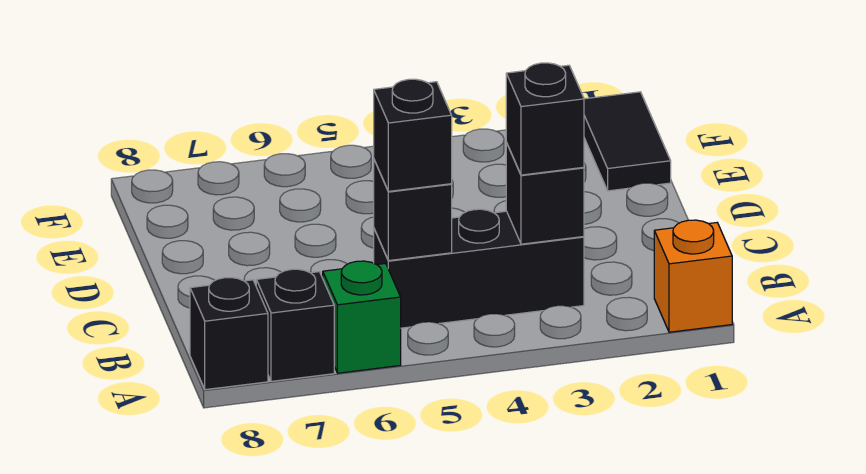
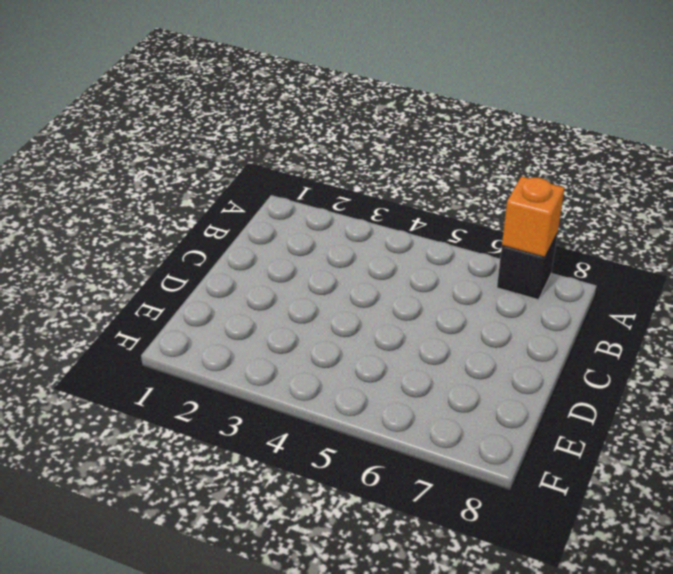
orange brick A7 level 2 -> orange brick A1 level 1
none -> green brick A6 level 1
none -> black brick A8 level 1

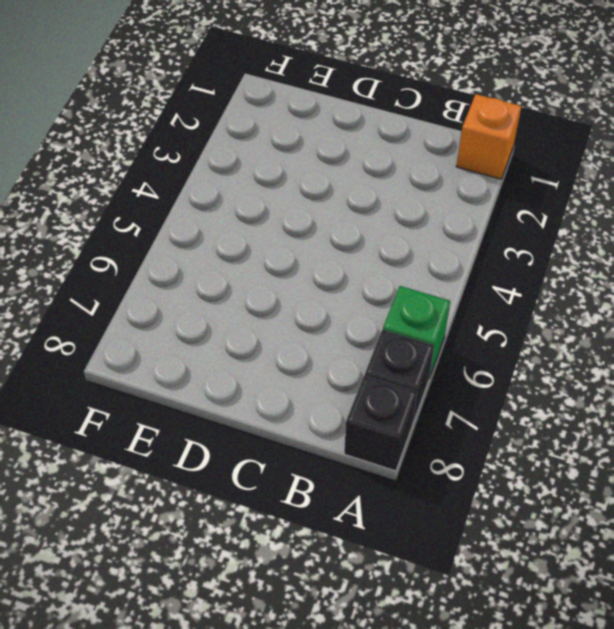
none -> black brick B3:B5 level 1
none -> black tile E1:F1 level 1

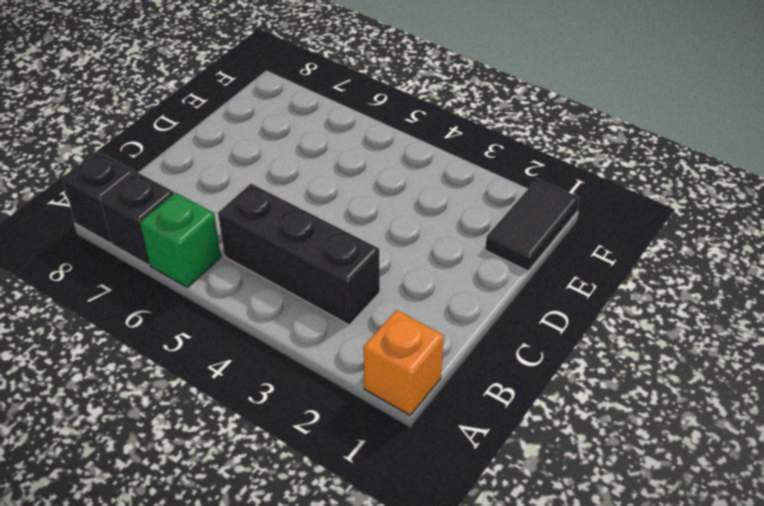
none -> black brick B3 level 2
none -> black brick B5 level 2

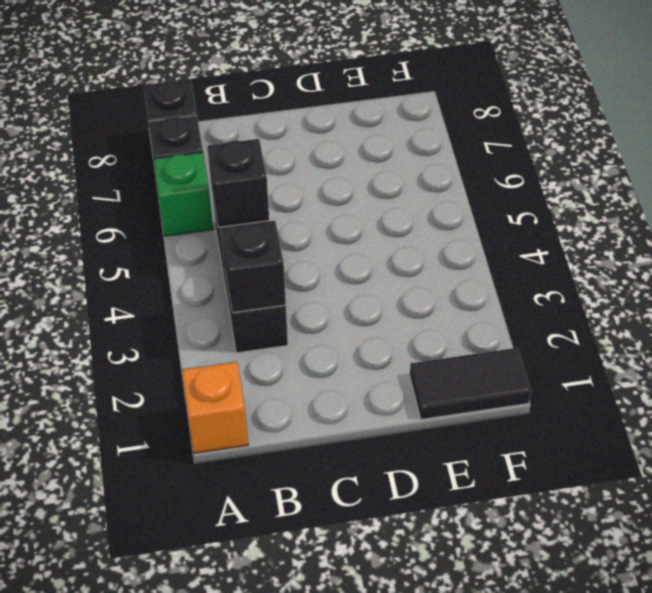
none -> black brick B3 level 3
none -> black brick B5 level 3

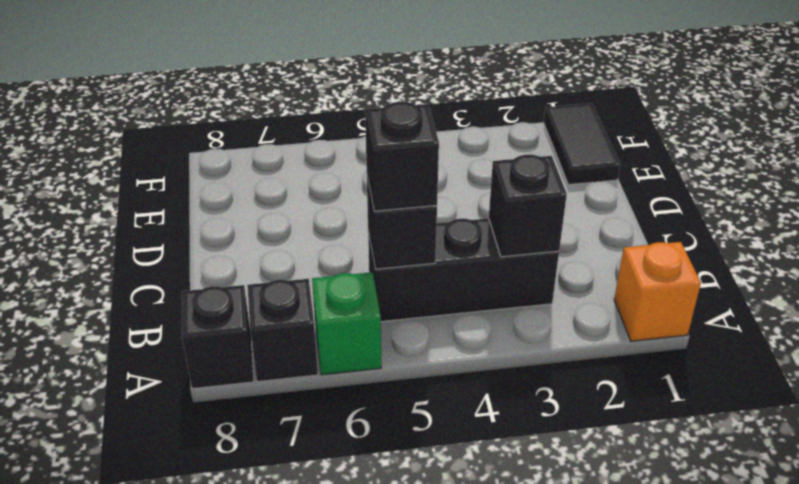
none -> black brick B3 level 3

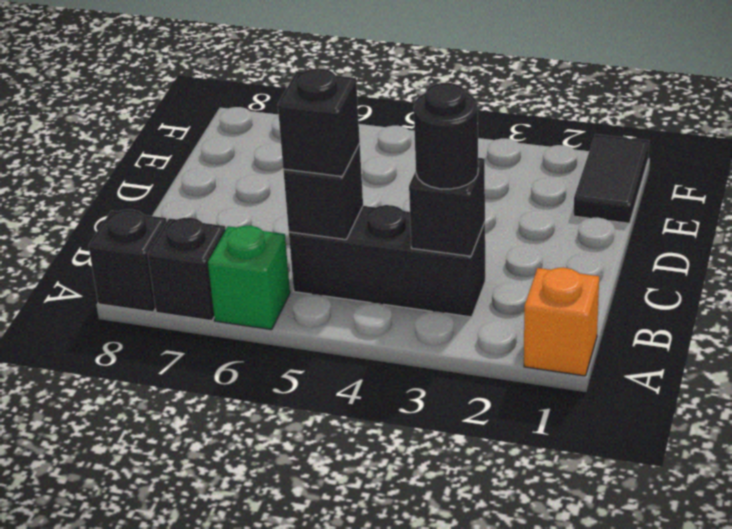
black round brick B3 level 3 -> black brick B3 level 3

